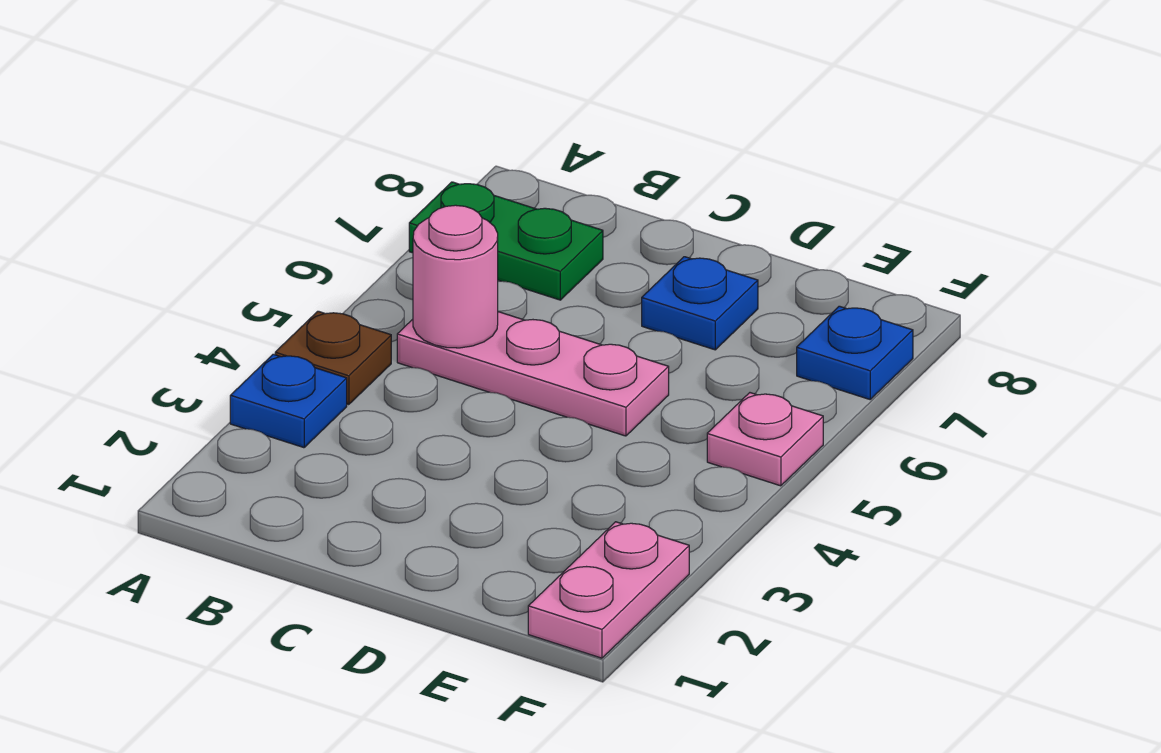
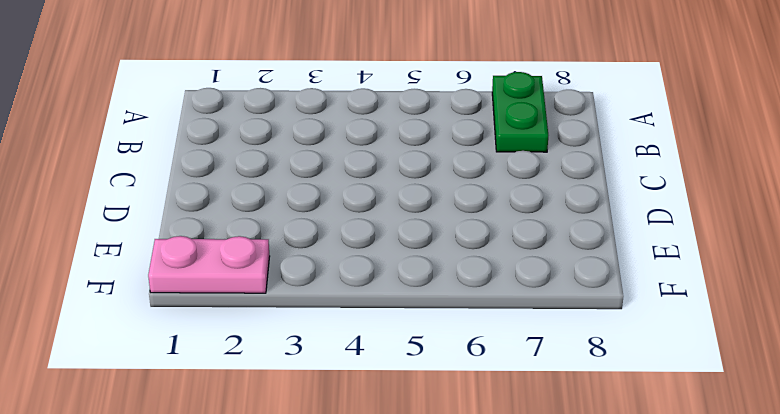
none -> blue plate A3 level 1
none -> brown plate A4 level 1

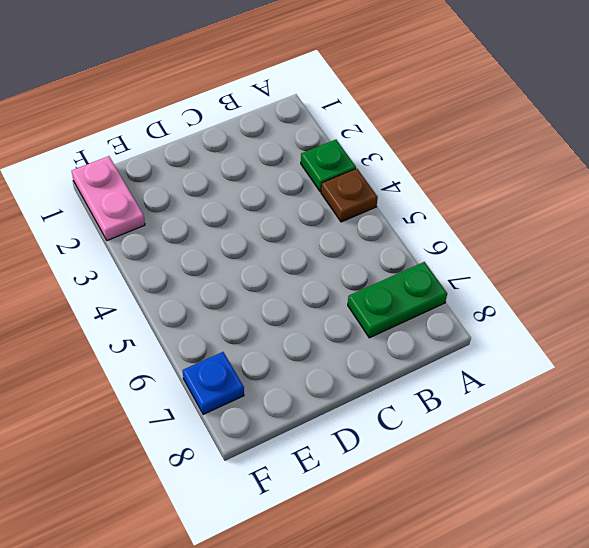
green plate A3 level 1 -> blue plate A3 level 1
none -> pink plate B5:D5 level 1
none -> blue plate D7 level 1

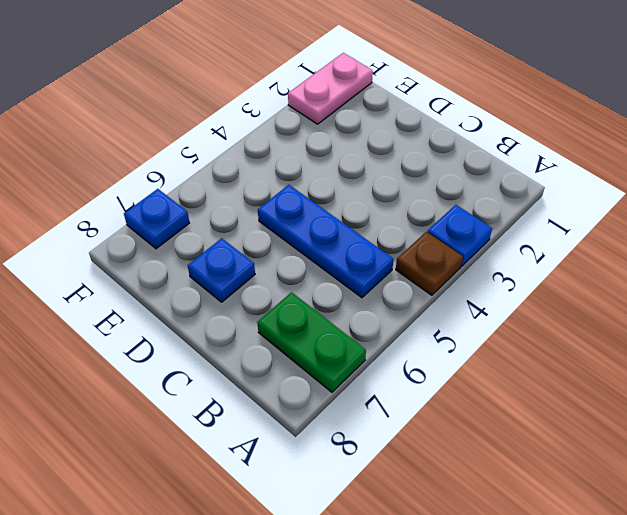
blue plate B5:D5 level 1 -> pink plate B5:D5 level 1
none -> pink plate F5 level 1
none -> pink round brick B5 level 2

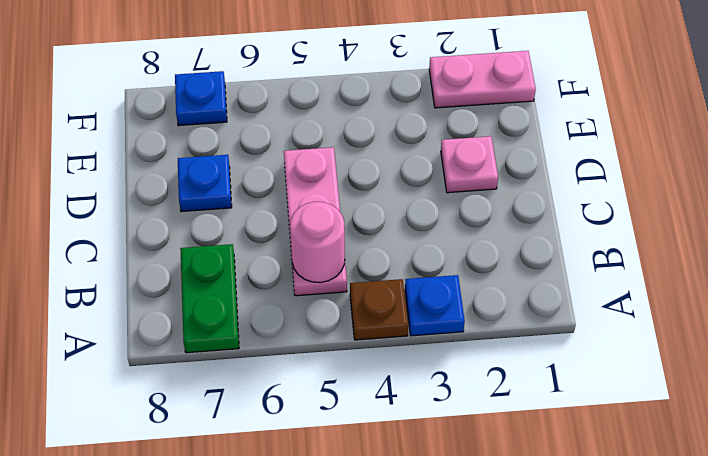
pink plate D2 level 1 -> pink plate F5 level 1

